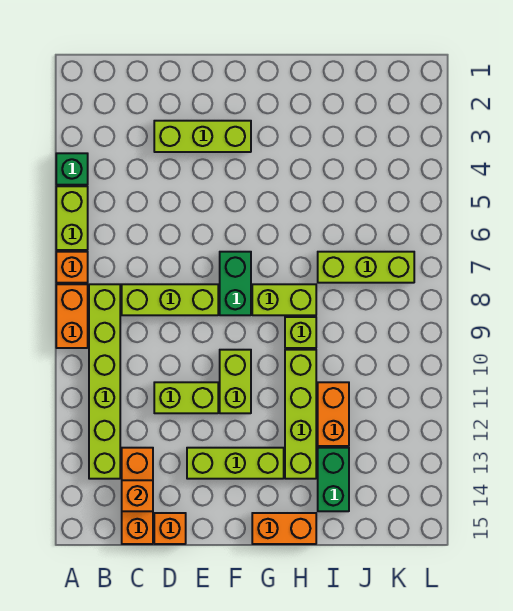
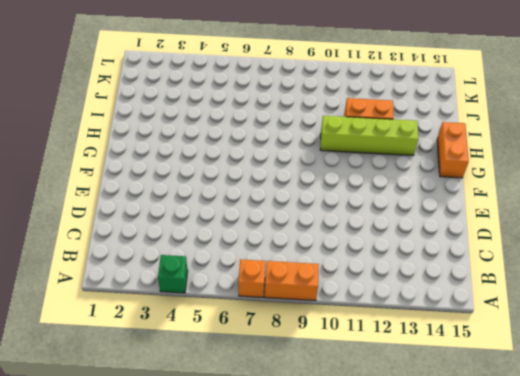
none -> lime brick A5:A6 level 1
none -> lime brick B8:B13 level 1
none -> lime brick C8:E8 level 1

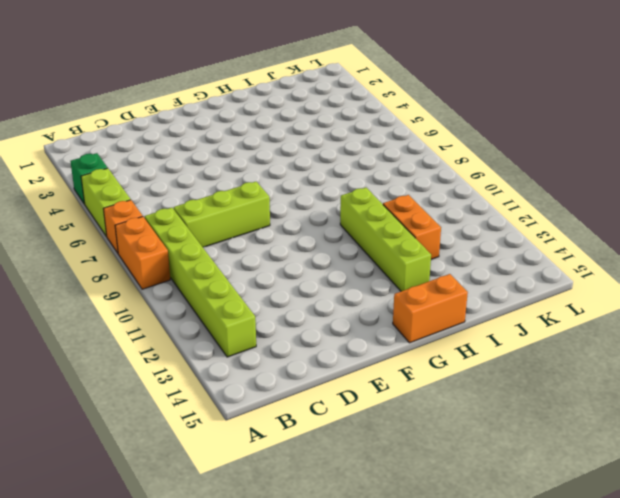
none -> orange brick C13:C15 level 1
none -> lime brick D3:F3 level 1
none -> lime brick D11:E11 level 1

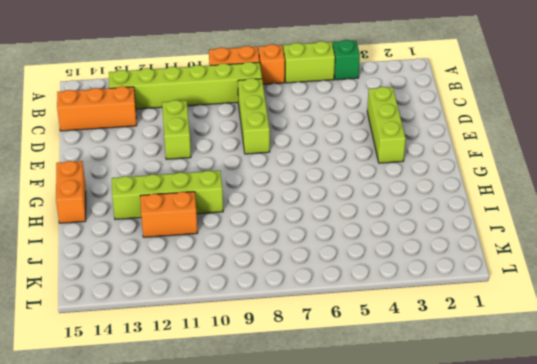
none -> orange brick D15 level 1
none -> lime brick E13:G13 level 1
none -> green brick F7:F8 level 1

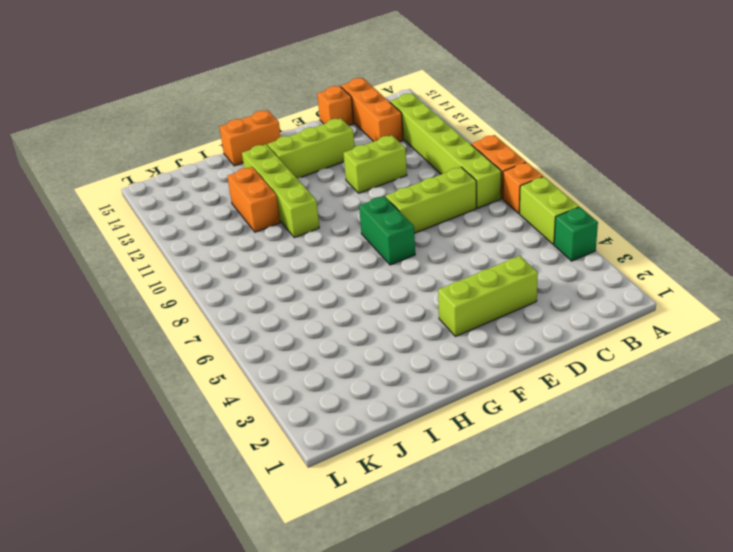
none -> lime brick F10:F11 level 1
none -> lime brick G8:H8 level 1
none -> lime brick H9 level 1

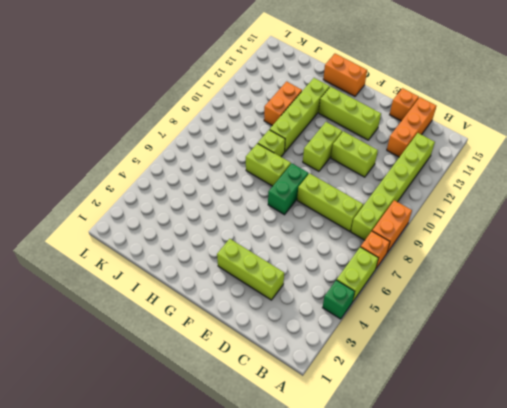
none -> lime brick I7:K7 level 1
none -> green brick I13:I14 level 1
none -> orange brick C14 level 2

